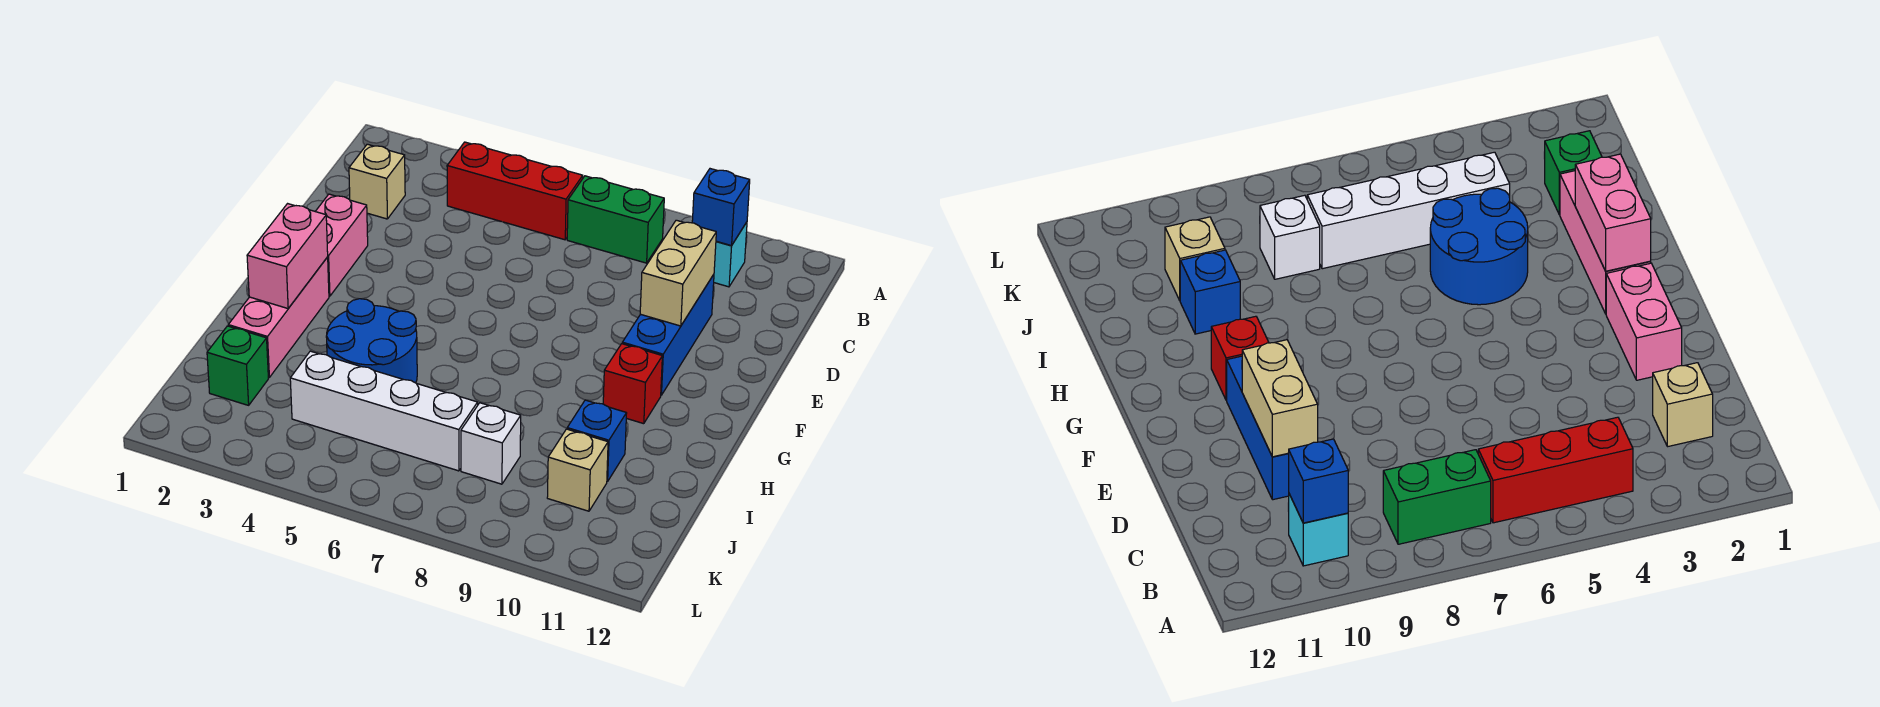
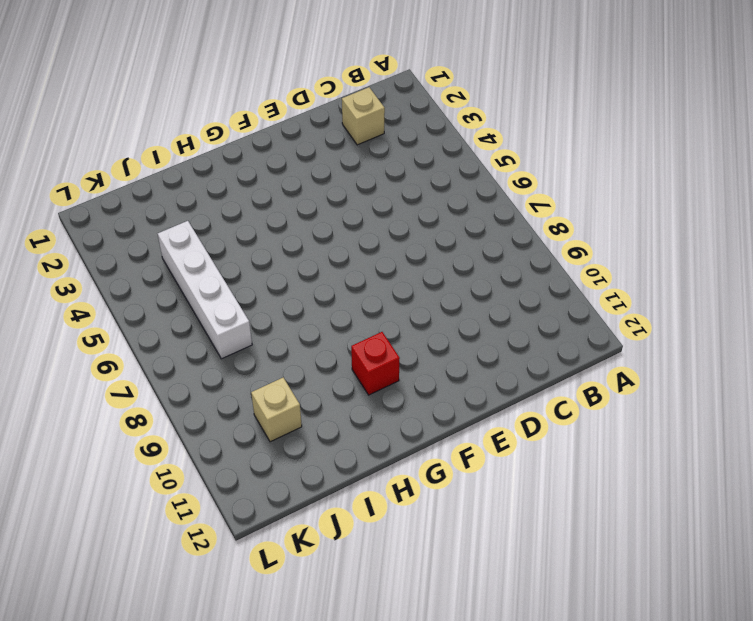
none -> red brick B4:B6 level 1
none -> green brick B7:B8 level 1
none -> cyan brick B10 level 1

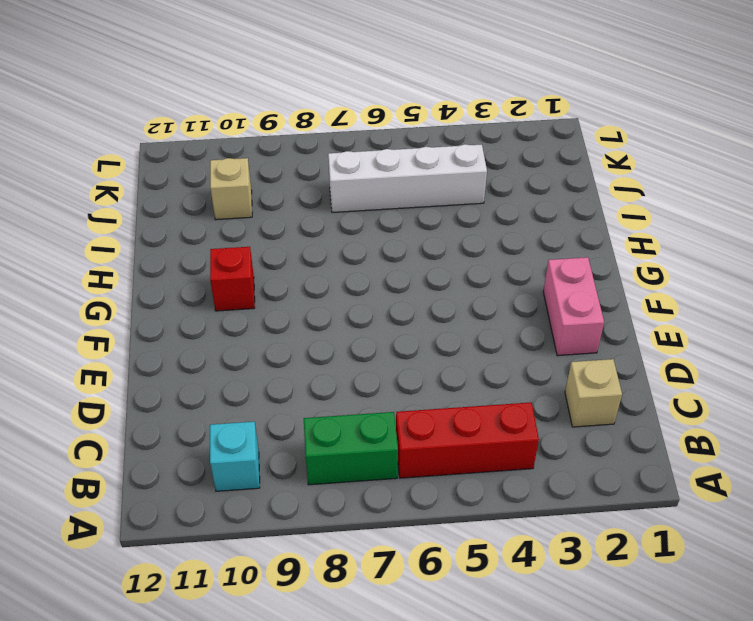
none -> blue brick D10:F10 level 1
none -> pink brick G2:I2 level 1
none -> blue round brick H4:I5 level 1

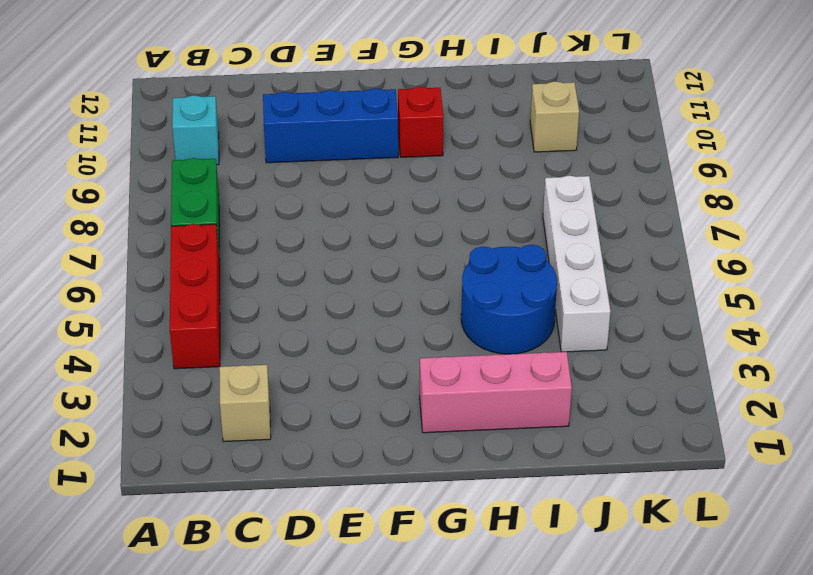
none -> pink brick E2:F2 level 1
none -> blue brick I10 level 1
none -> green brick J2 level 1

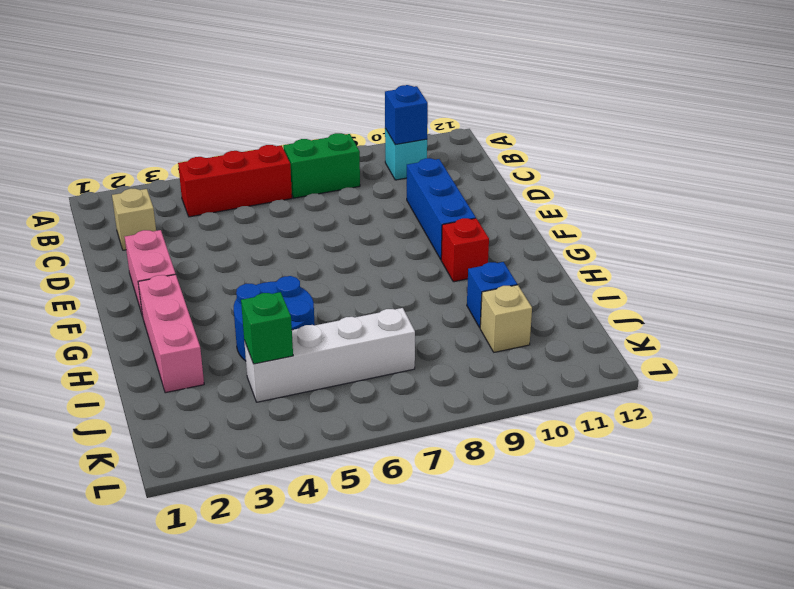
green brick J4 level 2 -> green brick J2 level 1
none -> white brick J8 level 1
none -> tan brick D10:E10 level 2
none -> pink brick G2:H2 level 2

